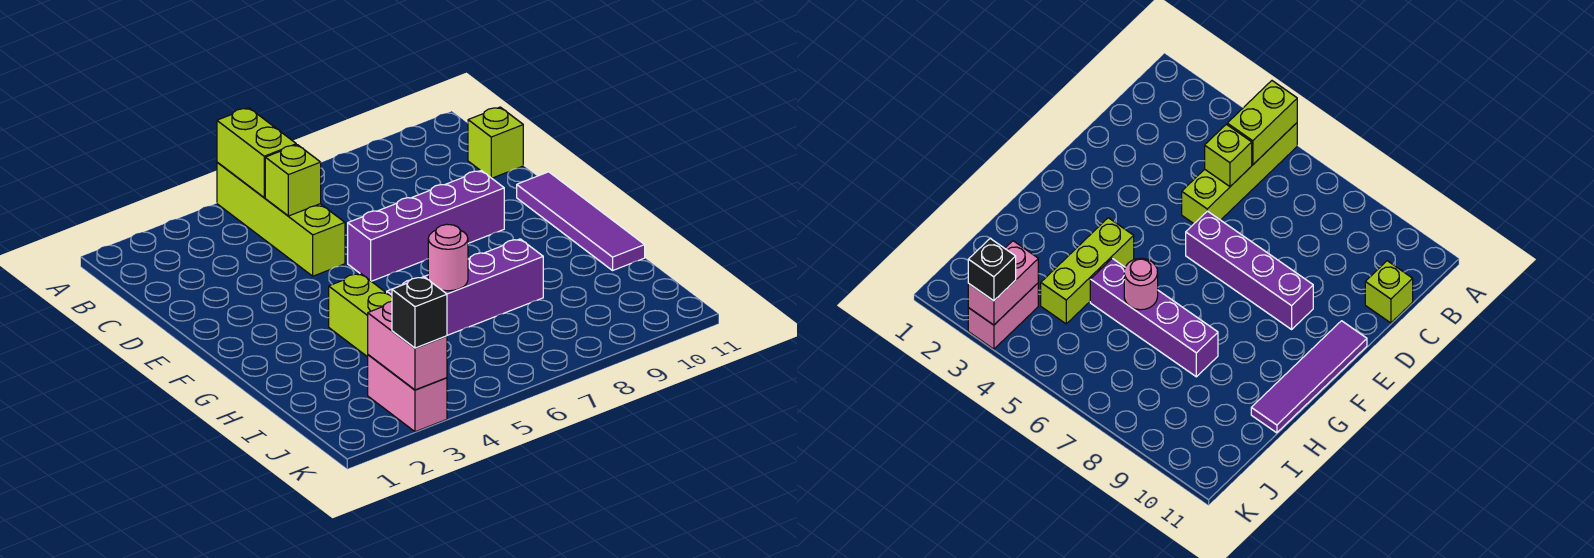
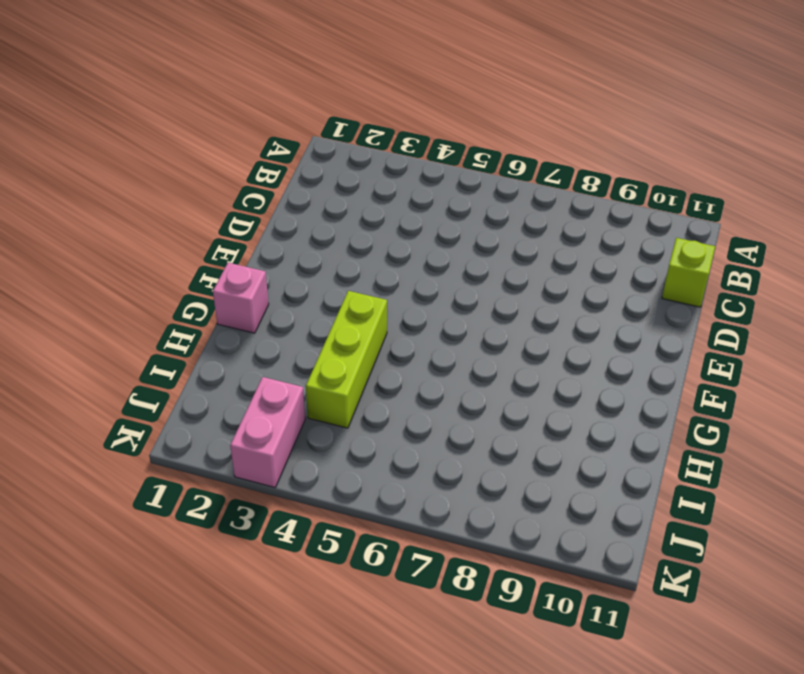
pink brick G1 level 1 -> none
none -> lime brick A5:D5 level 1
none -> purple brick E6:E9 level 1
none -> purple tile E11:H11 level 1

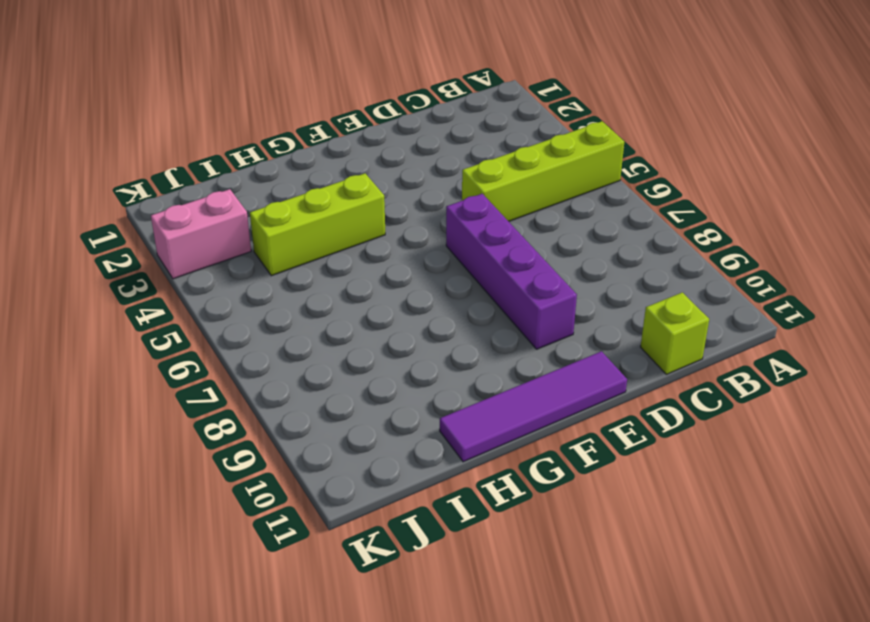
none -> purple brick H5:H8 level 1
none -> lime brick A5:B5 level 2
none -> lime brick C5 level 2

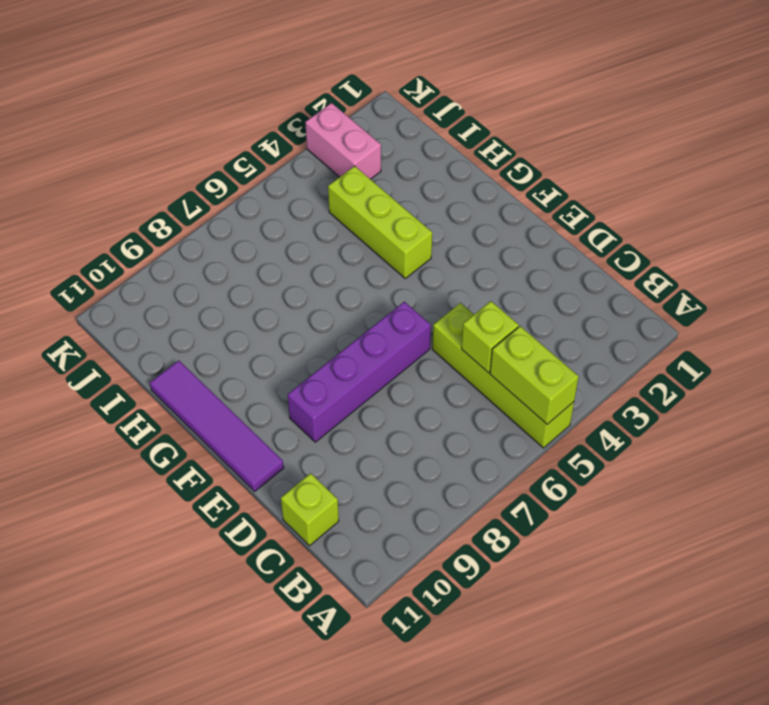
none -> purple brick H5:H8 level 1
none -> pink round brick H6 level 2
none -> pink brick J3:K3 level 2

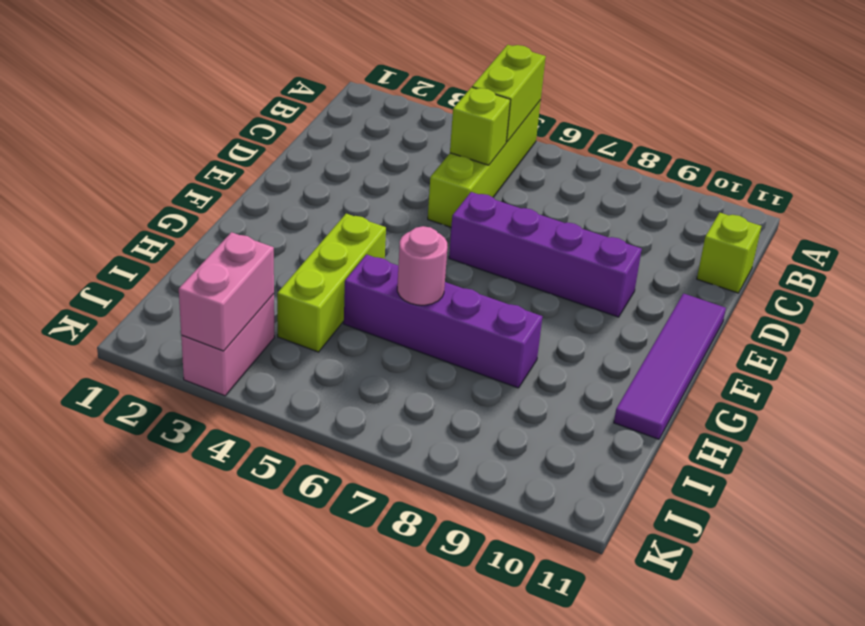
none -> black brick K3 level 3

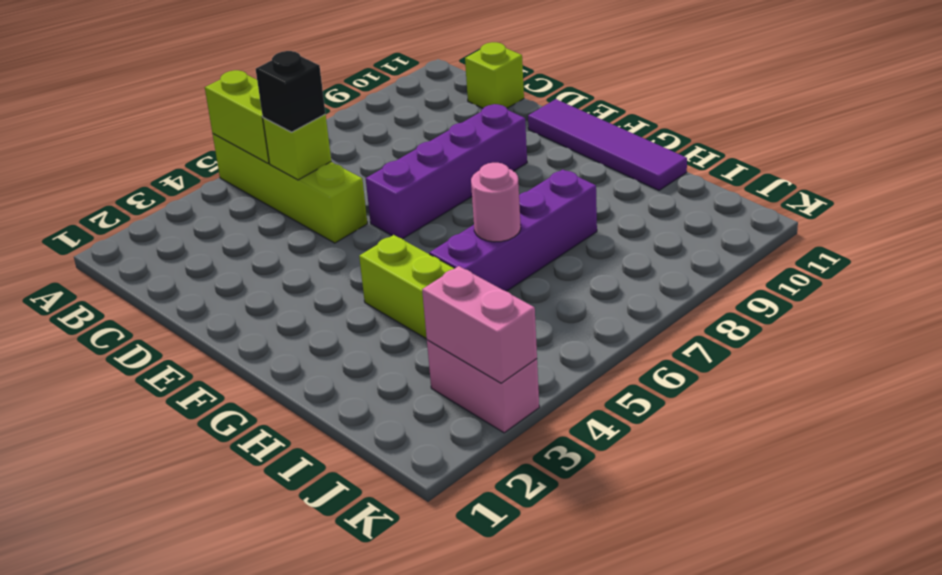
black brick C5 level 3 -> black brick K3 level 3

